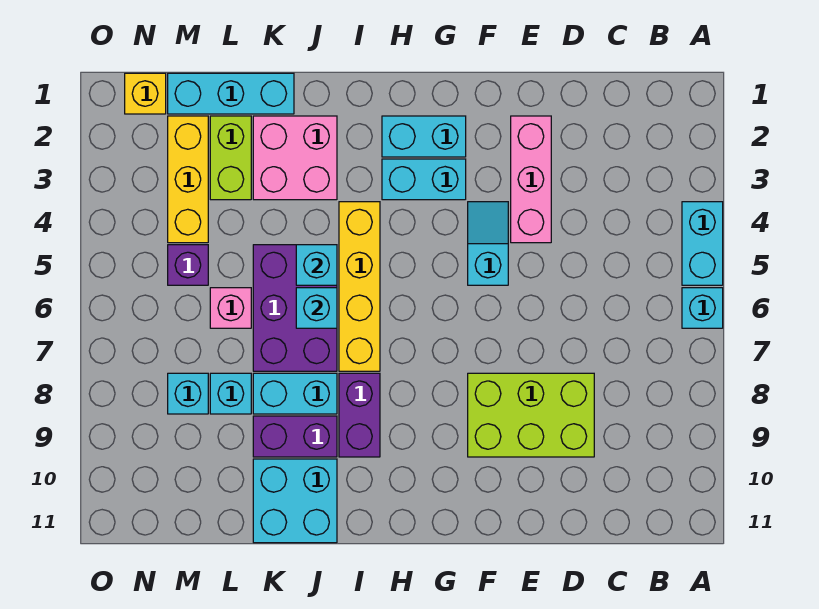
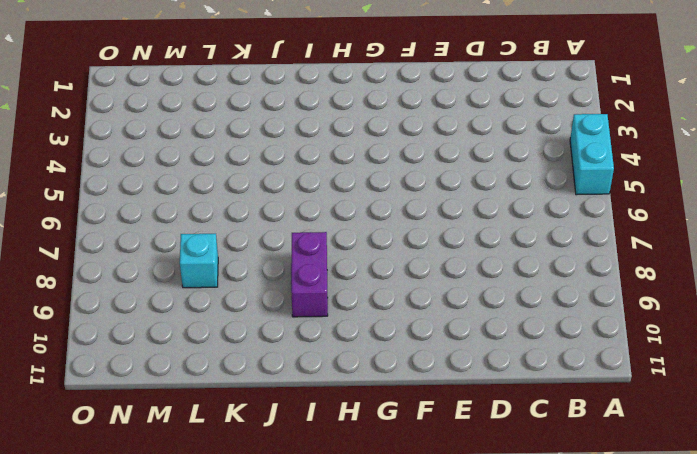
none -> cyan brick A6 level 1
none -> lime brick D8:F9 level 1
none -> pink brick E2:E4 level 1

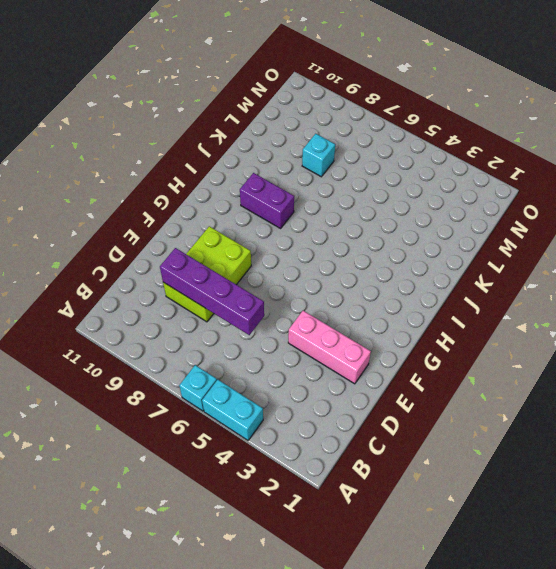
purple brick D6:D9 level 2 -> none
none -> cyan slope F4:F5 level 1 top 5
none -> cyan brick G2:H2 level 1
none -> cyan brick G3:H3 level 1

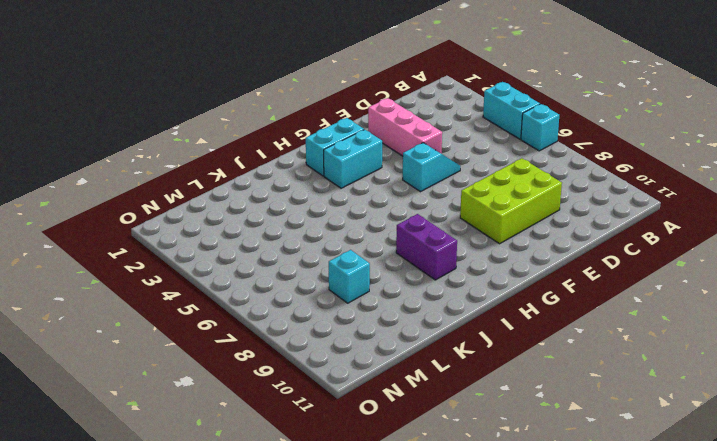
cyan slope E5:F5 level 1 top F -> cyan slope F4:F5 level 1 top 5
none -> yellow brick I4:I7 level 1
none -> pink brick J2:K3 level 1
none -> purple brick J5:K7 level 1

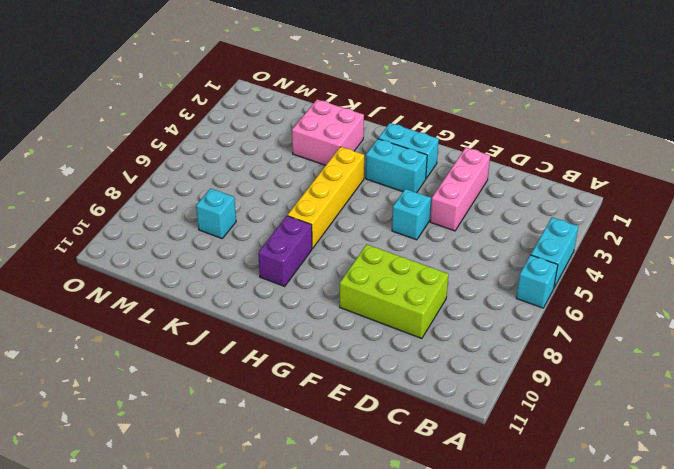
none -> purple brick J5:K7 level 1
none -> cyan brick J8:K8 level 1
none -> purple brick J9:K9 level 1

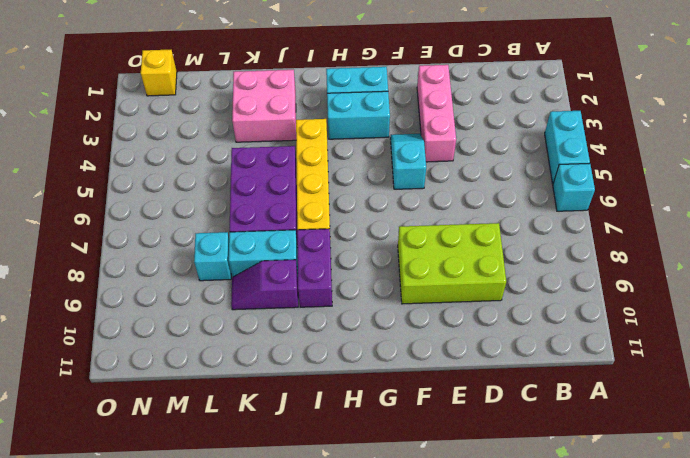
purple slope J9:K9 level 1 top J -> purple brick J9:K9 level 1
none -> cyan brick J10:K11 level 1
none -> cyan brick K1:M1 level 1
none -> lime brick L2:L3 level 1

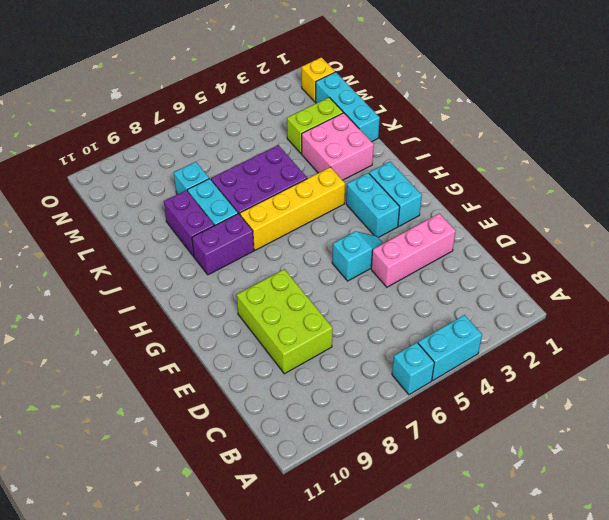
none -> cyan brick J10:K11 level 1
none -> pink brick L6 level 1
none -> yellow brick M2:M4 level 1

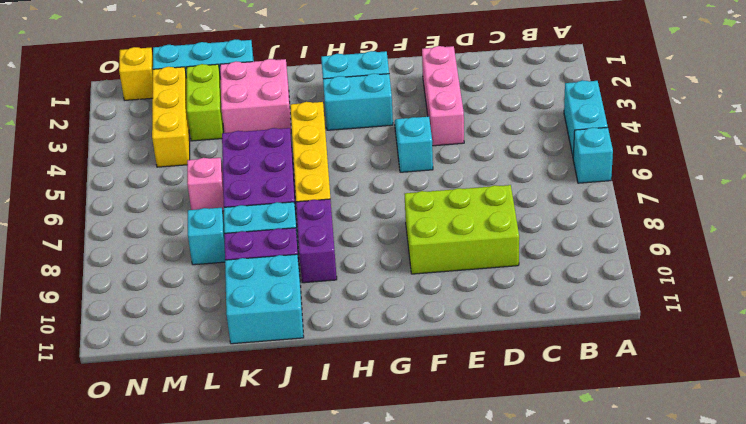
none -> purple brick M5 level 1
none -> cyan brick M8 level 1
none -> cyan brick J5 level 2

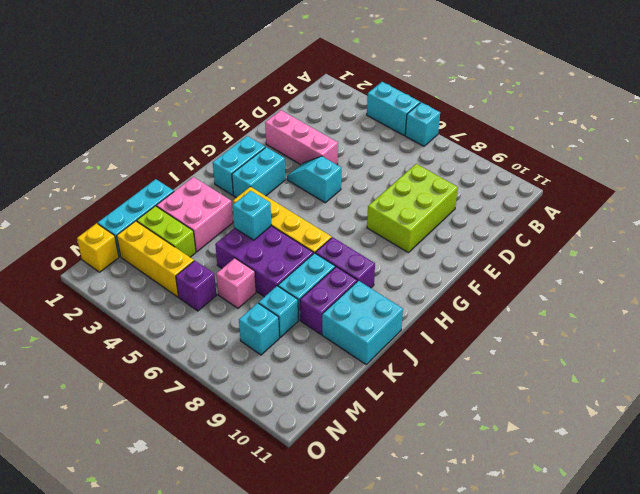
none -> cyan brick J6 level 2

